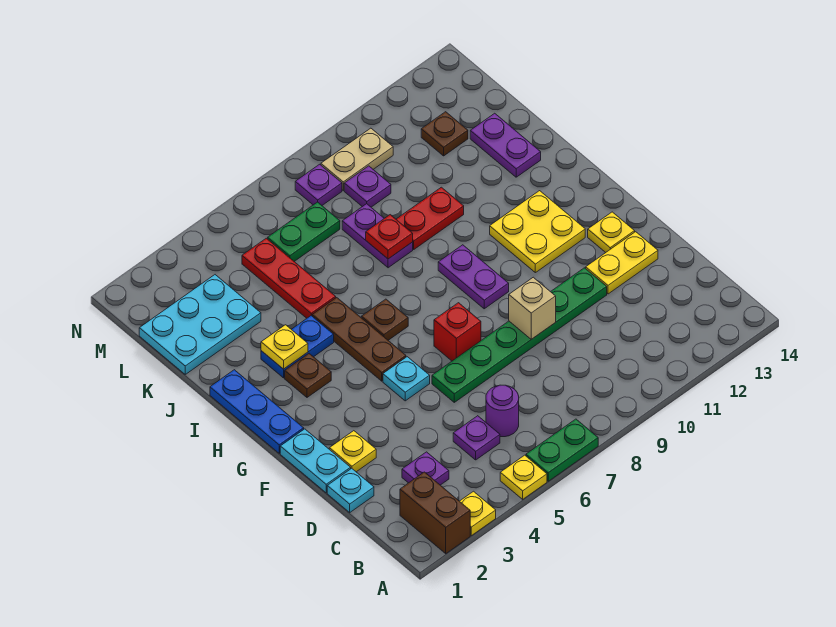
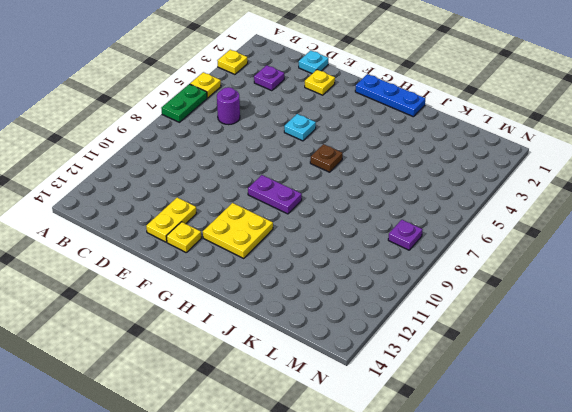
none -> brown brick A2:B2 level 1
none -> purple plate C5 level 1
none -> cyan plate E1:F1 level 1
none -> green plate E6:E11 level 1

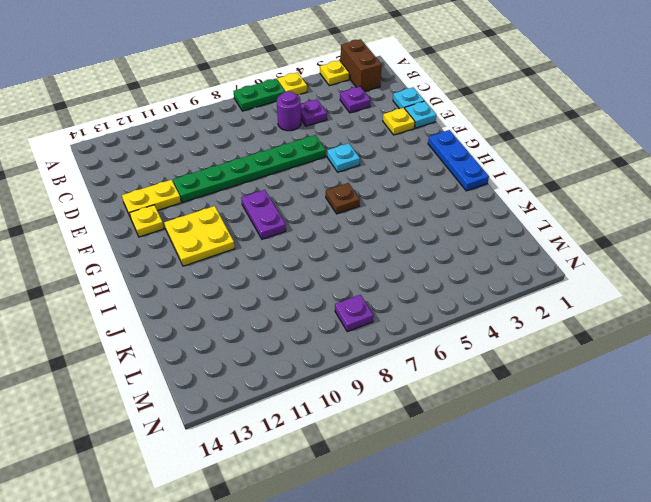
cyan plate E1 level 1 -> cyan plate E1:F1 level 1
none -> red brick F7 level 1
none -> brown plate G5:I5 level 1
none -> brown plate H3 level 1
none -> blue plate I3:I4 level 1

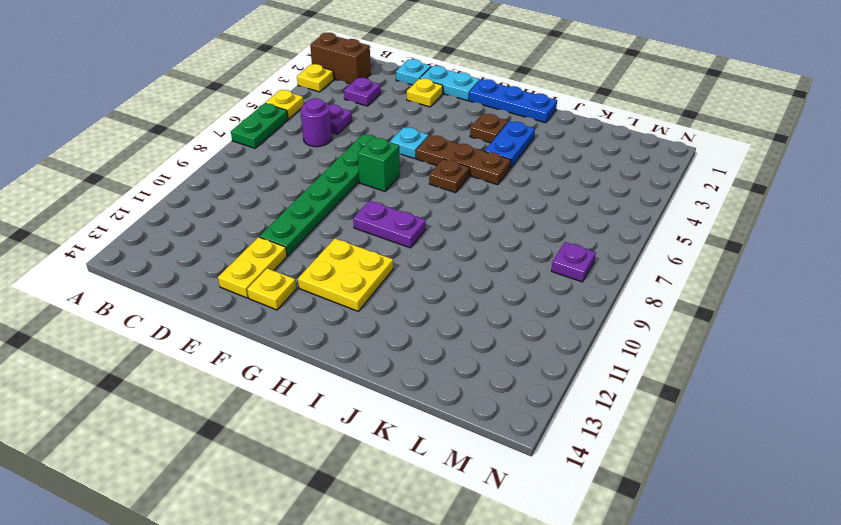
green brick F7 level 1 -> red brick F7 level 1
none -> red plate J5:L5 level 1
none -> purple plate J8:K8 level 1
none -> red plate J9:J10 level 1
none -> purple plate J13:K13 level 1

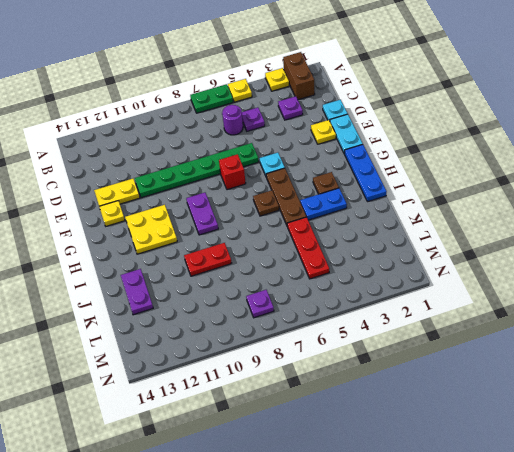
none -> purple plate J8:K8 level 1
none -> cyan plate K1:L3 level 1
none -> green plate L6:L7 level 1
none -> purple plate L9 level 1

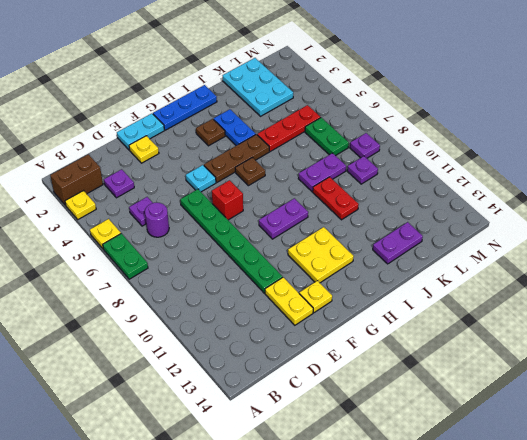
none -> cyan plate D1 level 1
none -> brown plate L12 level 1
none -> tan plate M9:M10 level 1
none -> tan brick E9 level 2

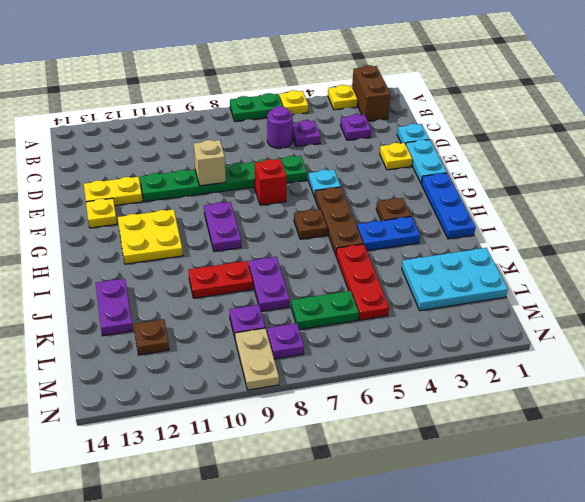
tan plate M9:N9 level 1 -> tan plate M9:M10 level 1
none -> yellow plate I3 level 2
none -> red plate J8 level 2

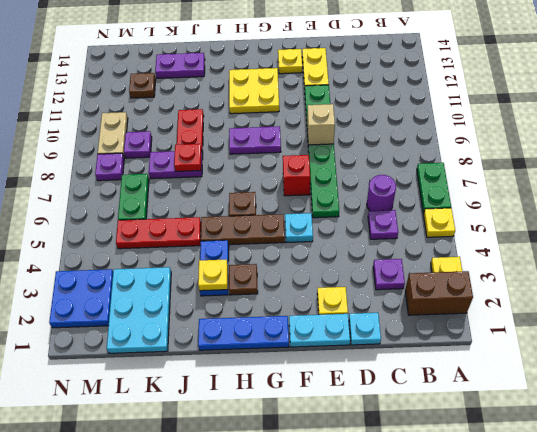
blue plate M2:N3 level 1 -> none

